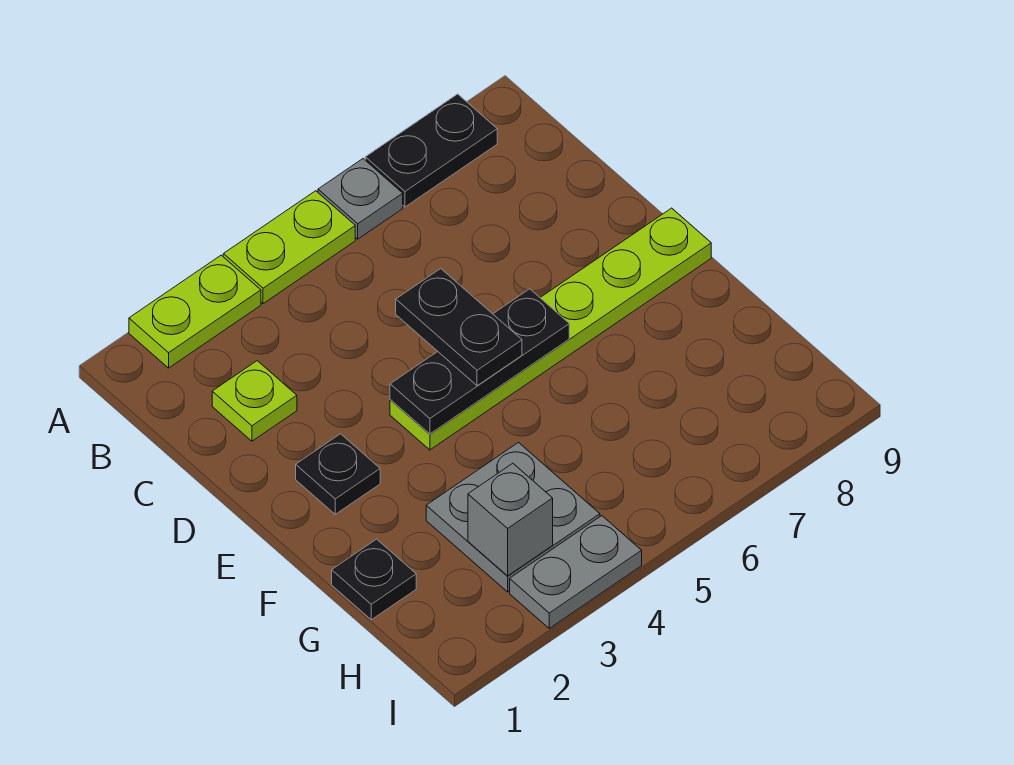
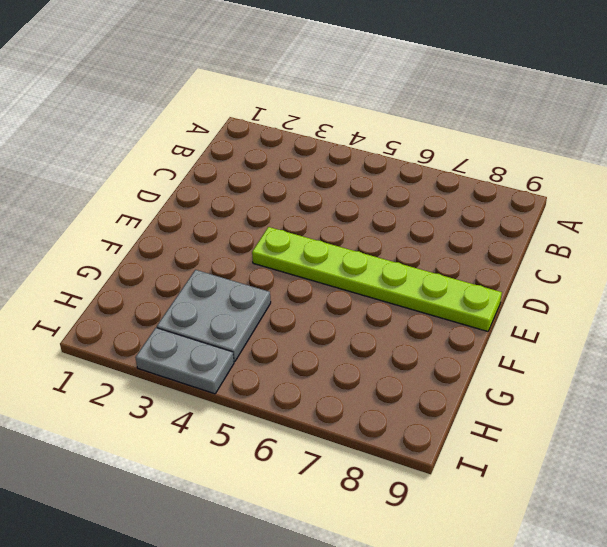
none -> lime plate A2:A3 level 1
none -> lime plate A4:A5 level 1
none -> grey plate A6 level 1

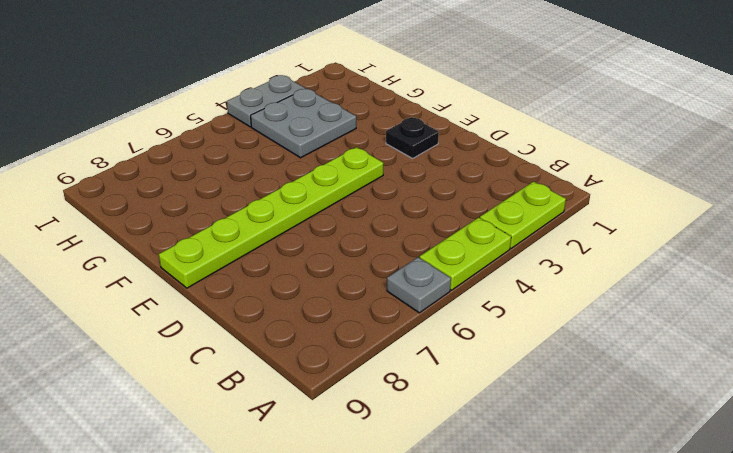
none -> black plate A7:A8 level 1
none -> lime plate C2 level 1
none -> black plate G1 level 1

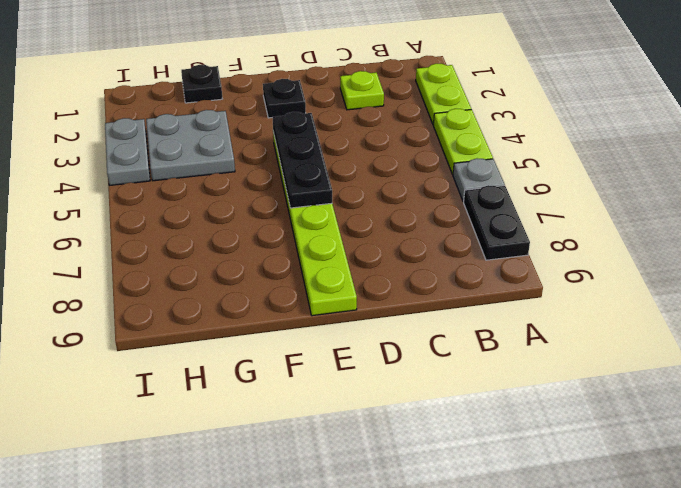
none -> grey brick H3 level 2
none -> black plate D5:E5 level 3

